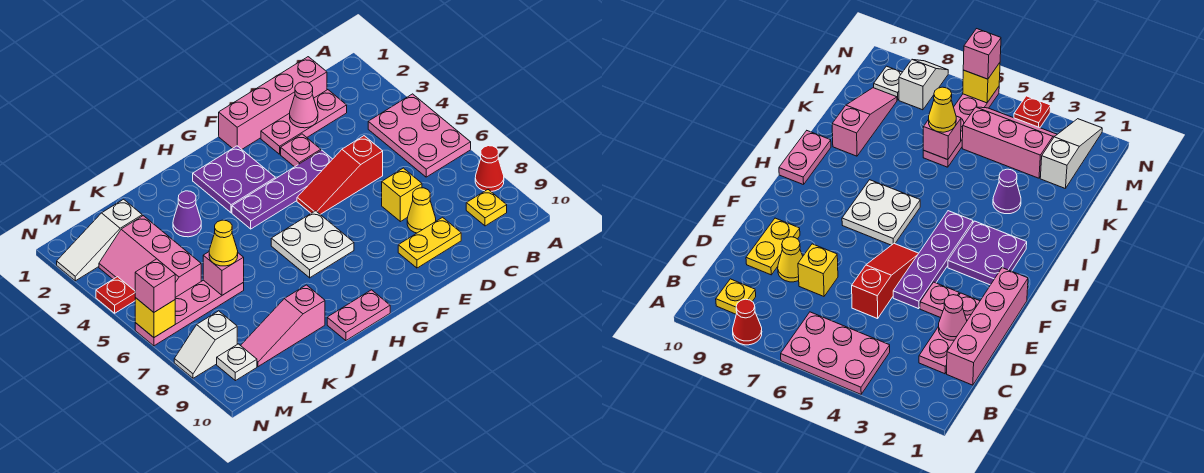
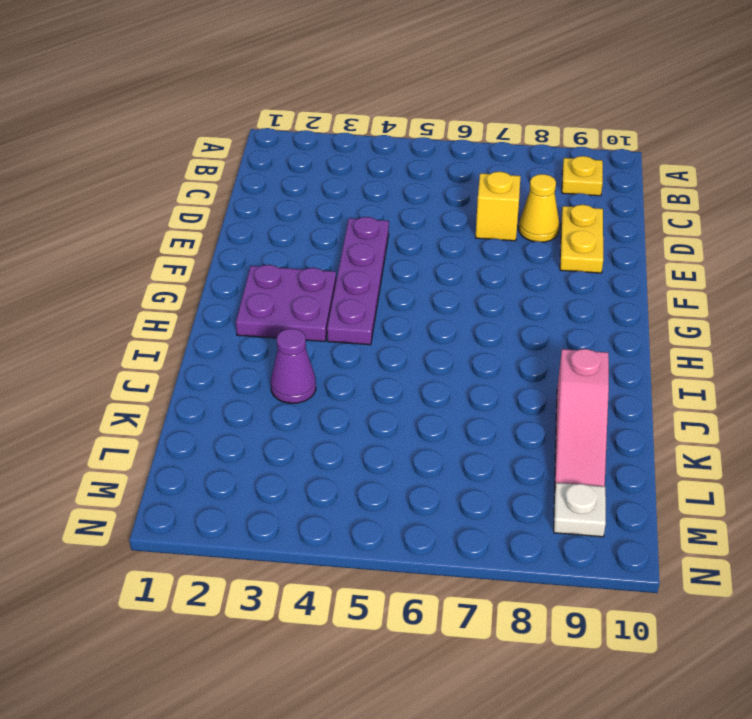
none -> pink plate A4:B6 level 1
none -> red cone A8 level 1
none -> pink brick C1:F1 level 1

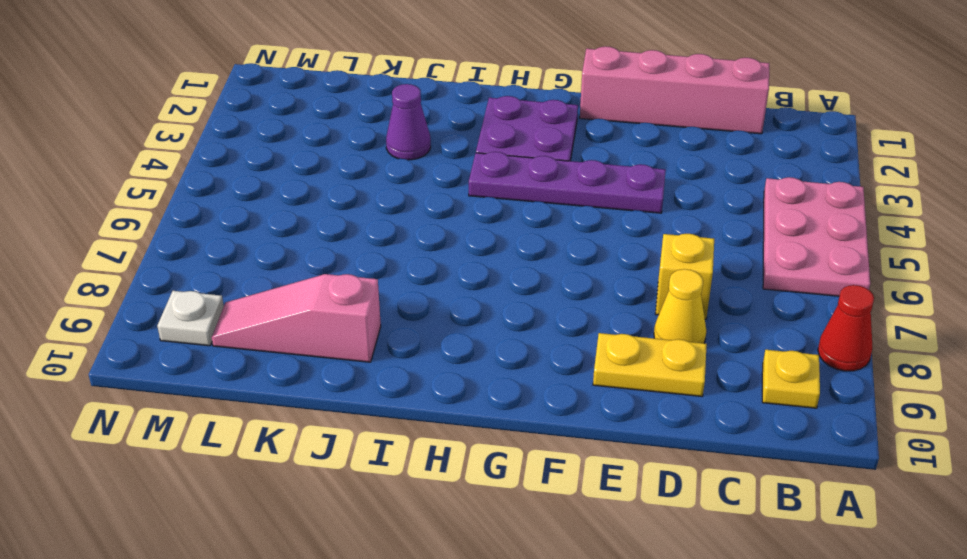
none -> pink plate C2:E2 level 1
none -> red slope D5:F5 level 1 top D
none -> pink plate E3 level 1

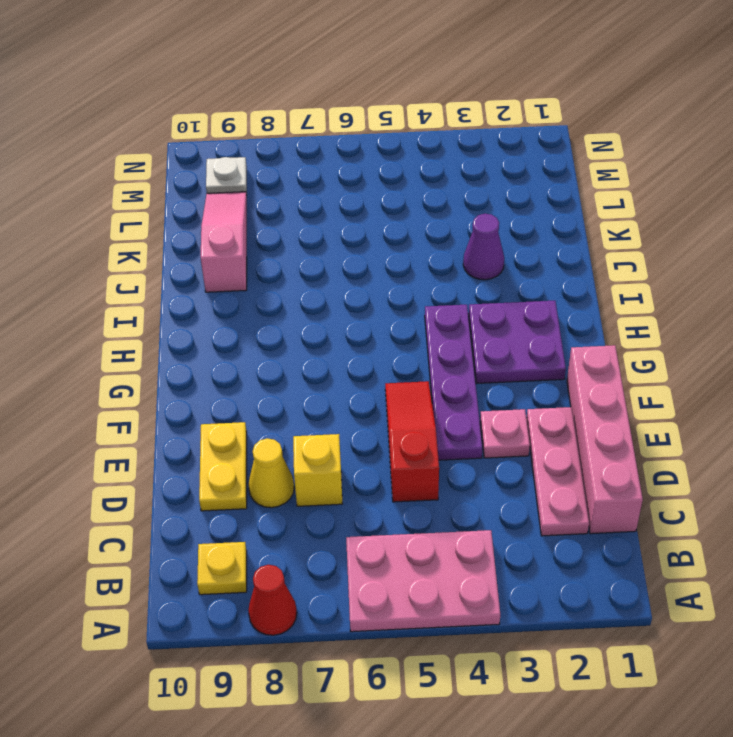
none -> white plate G6:H7 level 1
none -> pink plate H10:I10 level 1
none -> pink plate K6:N6 level 1

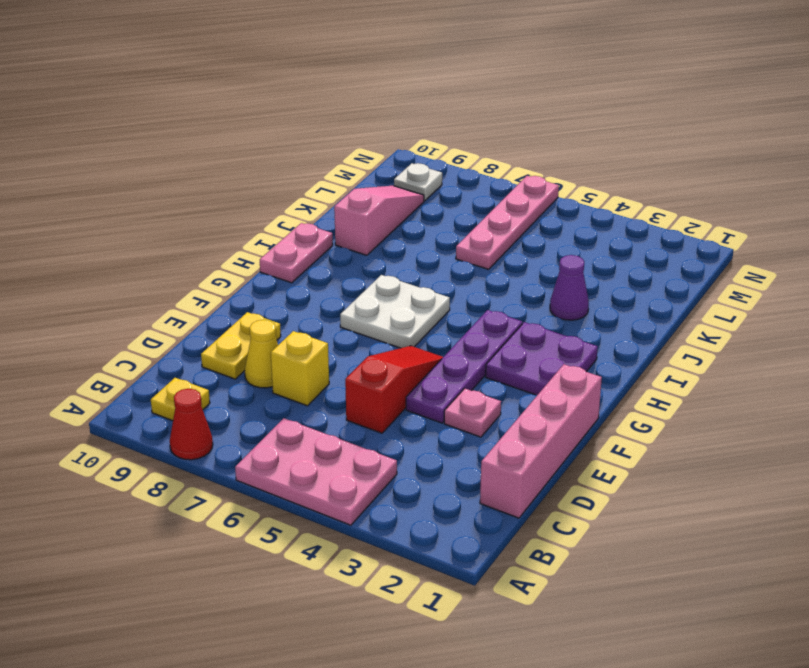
none -> pink plate C2:E2 level 1
none -> white slope L2:N2 level 1 top L
none -> pink slope L3:M5 level 1 top L

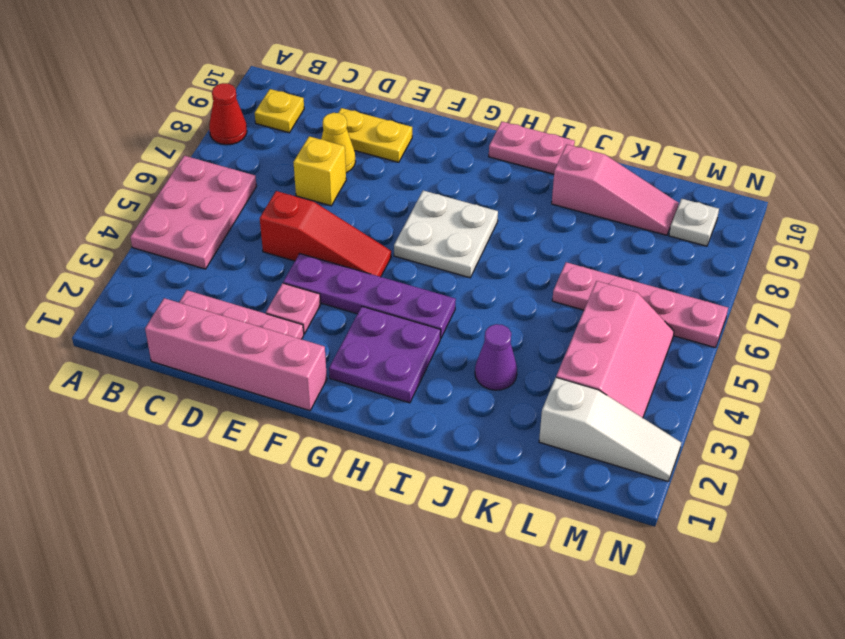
none -> white slope M8:N8 level 1 top M
none -> red plate N4 level 1
none -> pink cone D2 level 2

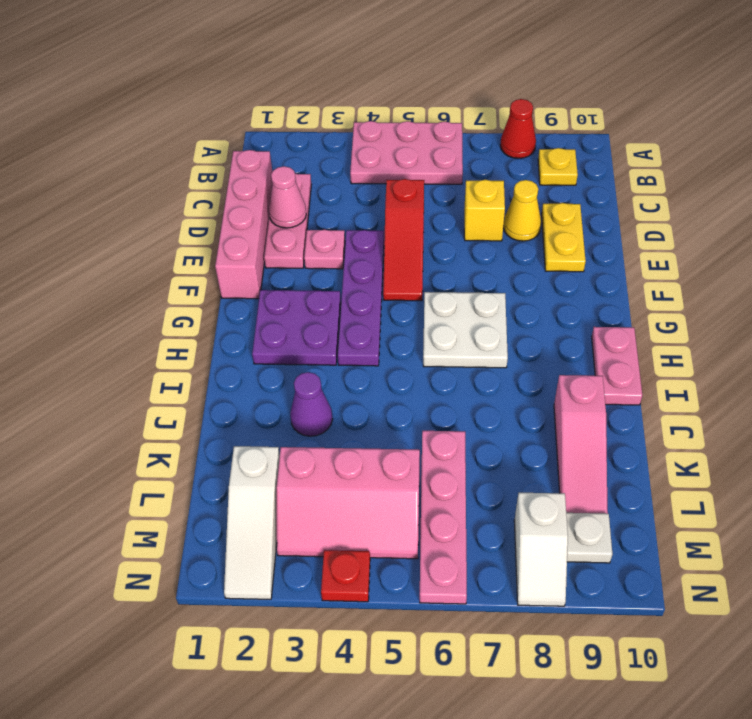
none -> pink brick K6 level 2
none -> yellow brick N6 level 2
none -> yellow cone K6 level 3

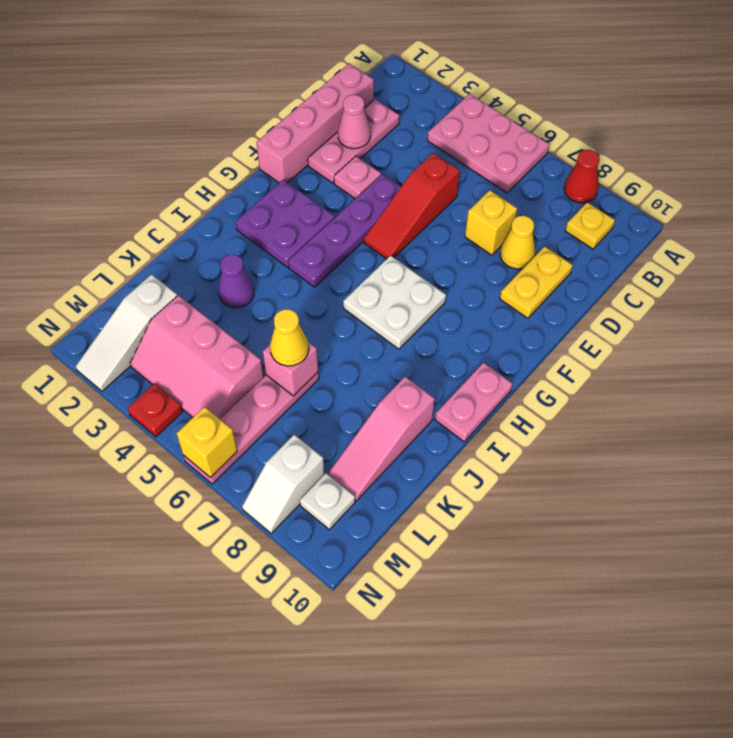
none -> pink brick N6 level 3

